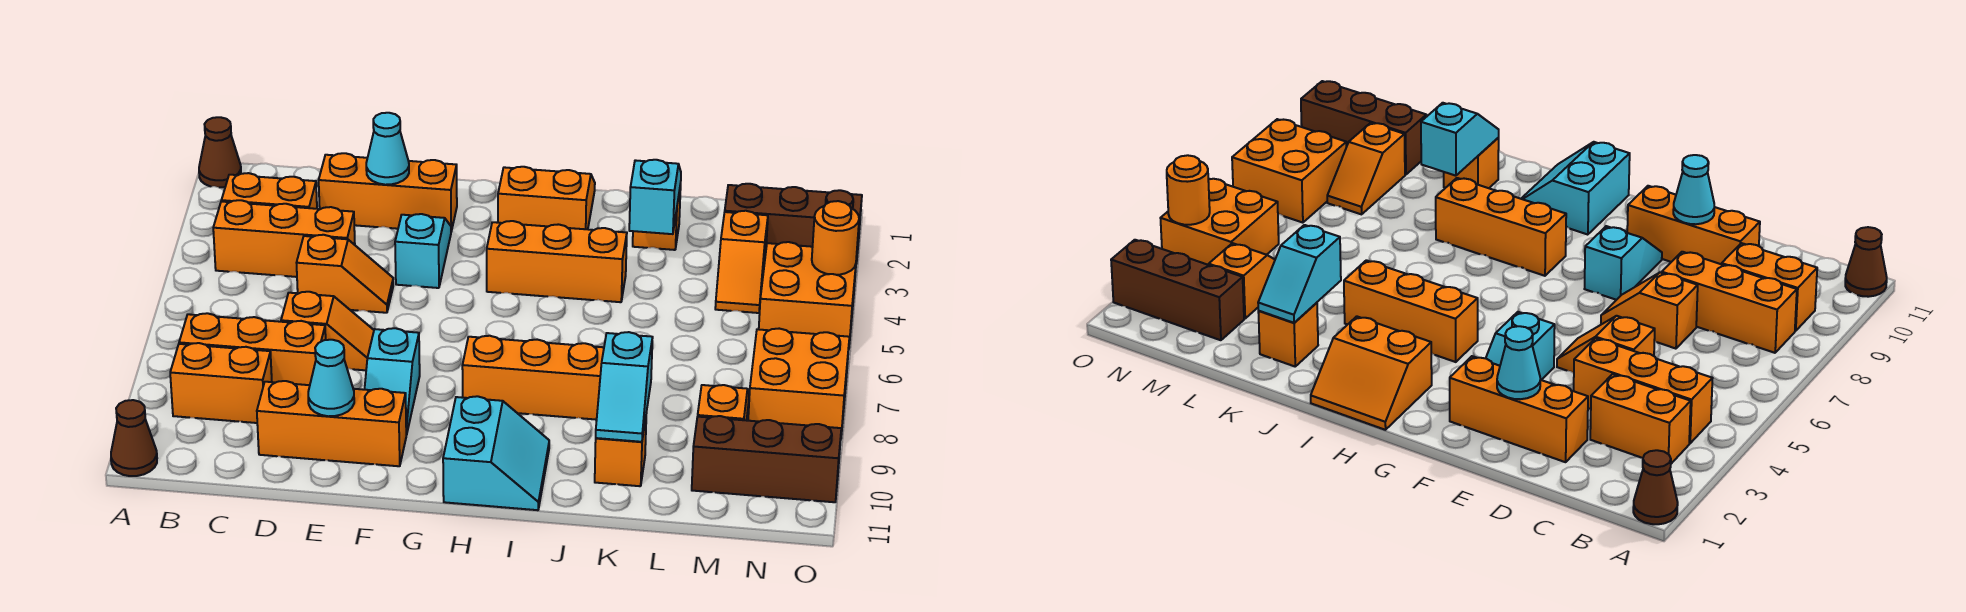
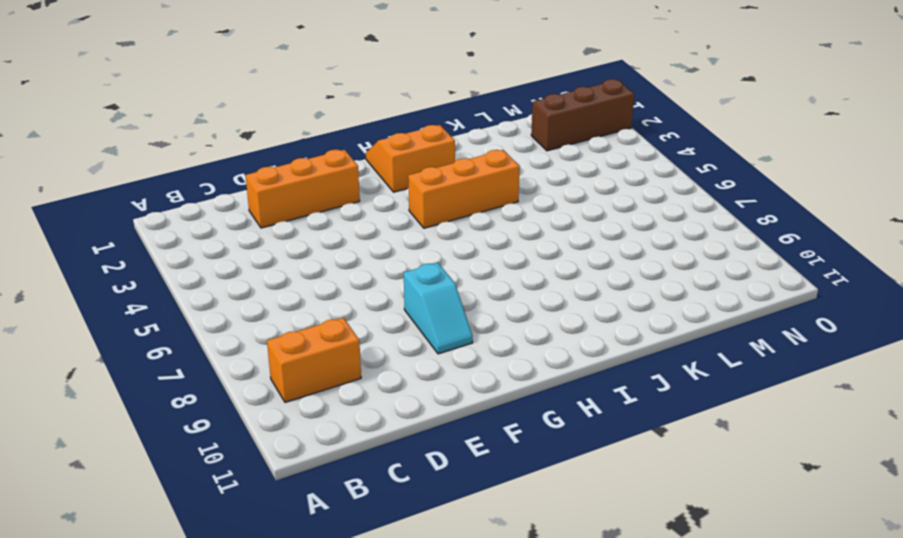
none -> brown cone A1 level 1
none -> brown cone A11 level 1
none -> orange brick B3:C3 level 1

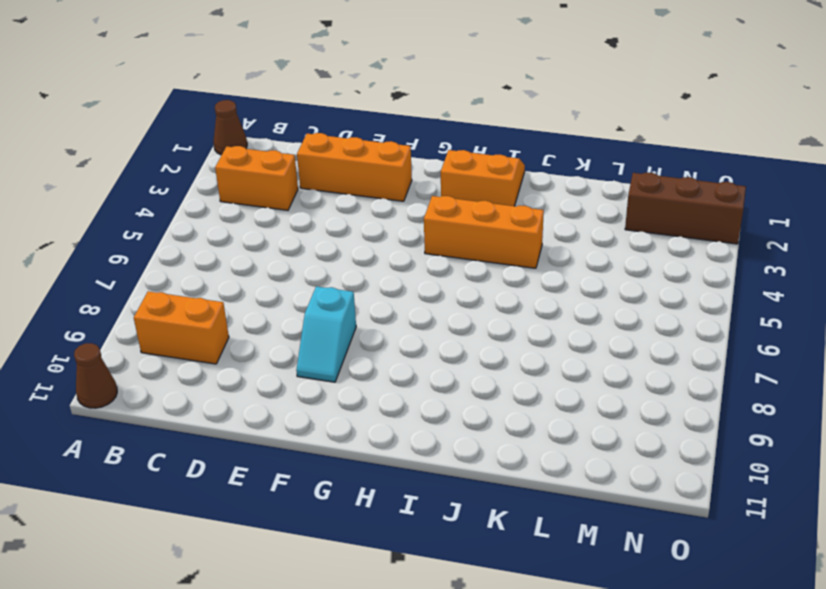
none -> orange brick B4:D4 level 1
none -> orange brick B8:D8 level 1
none -> orange slope D5:E5 level 1 top D

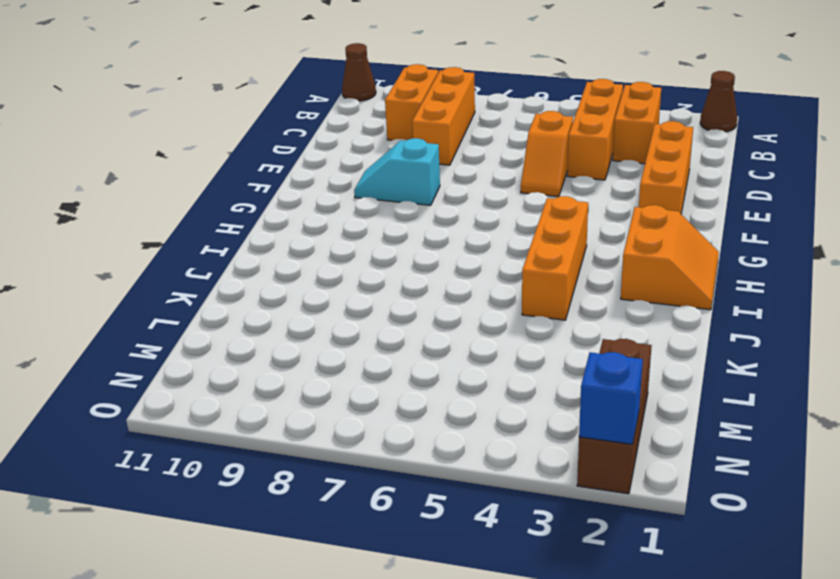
blue brick O2 level 2 -> none
none -> orange slope D7:E7 level 1 top D
none -> orange brick D10:F10 level 1
none -> cyan slope F3:F4 level 1 top 4

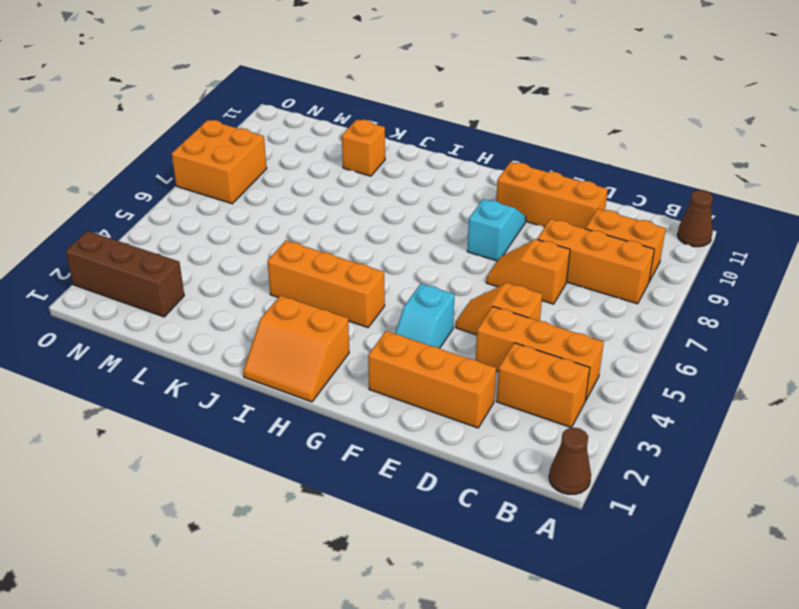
none -> orange brick H8:J8 level 1
none -> cyan slope H10:I11 level 1 top H
none -> orange brick K2 level 1

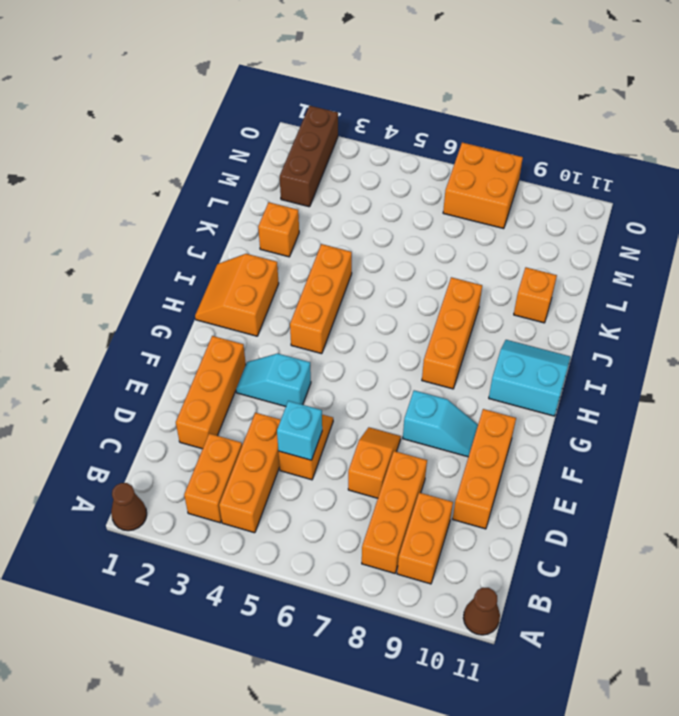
cyan brick D5 level 2 -> none
none -> orange slope M3:M4 level 1 top 3
none -> orange slope M8:M9 level 1 top 9
none -> brown brick M10:O10 level 1

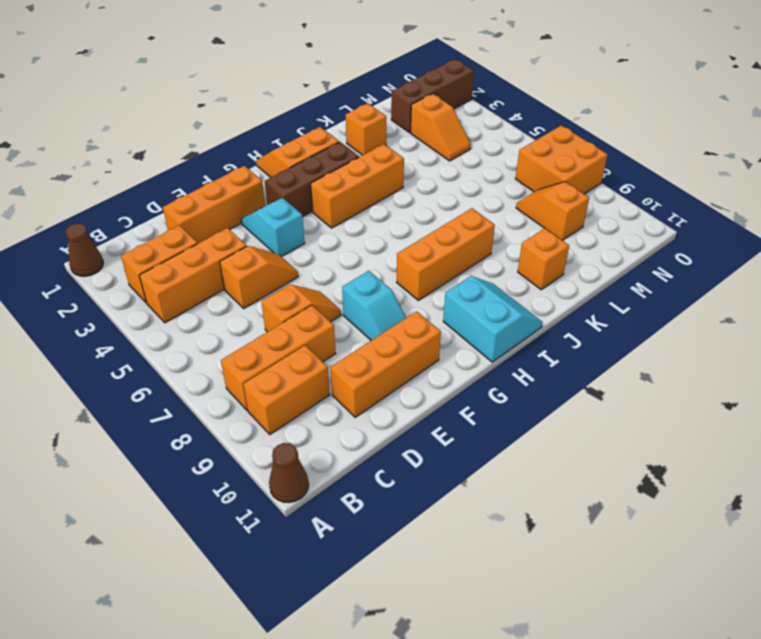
brown brick G3:I3 level 1 -> brown brick M10:O10 level 1
none -> orange brick N4:O5 level 1
none -> cyan cone E2 level 2
none -> cyan cone E10 level 2

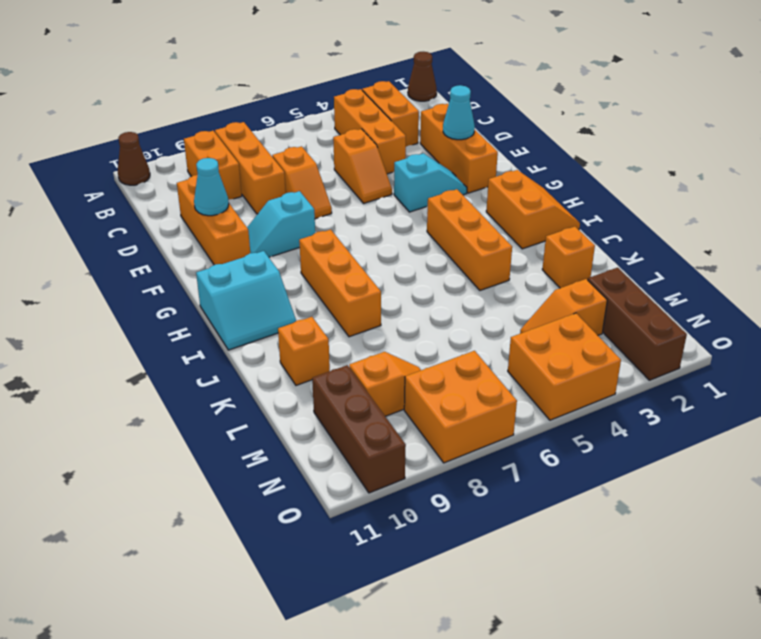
none -> cyan slope K2:K3 level 2 top 3
none -> cyan slope K9:K10 level 2 top 9
none -> orange round brick O4 level 2

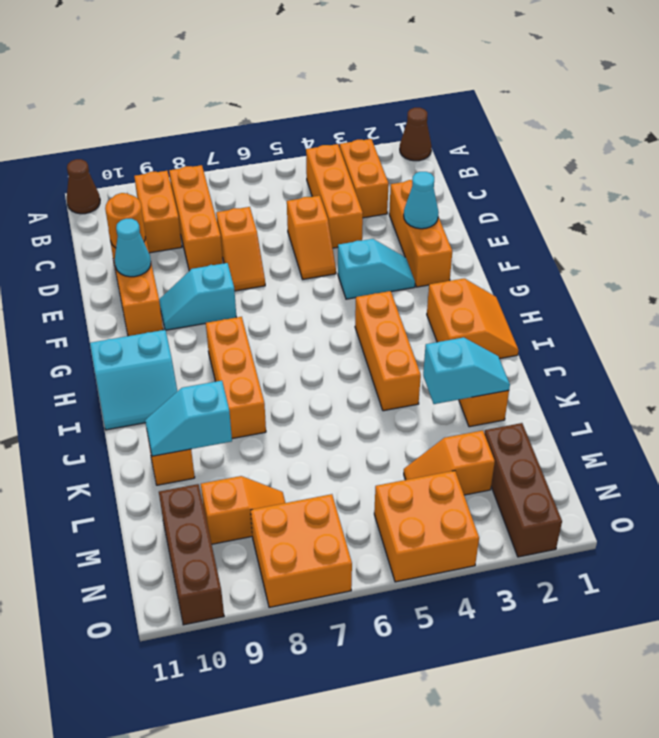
orange round brick D10 level 2 -> orange round brick O4 level 2

